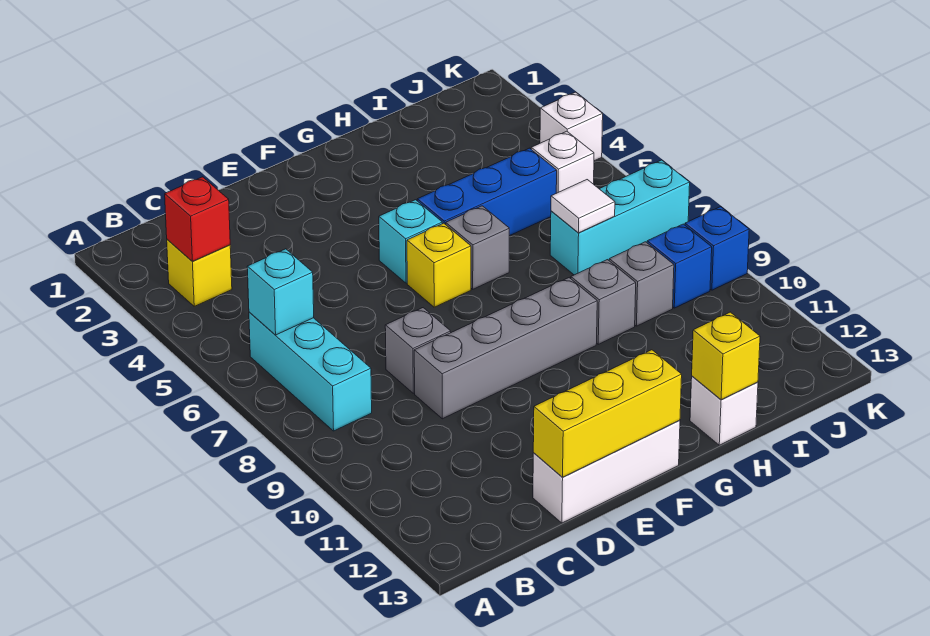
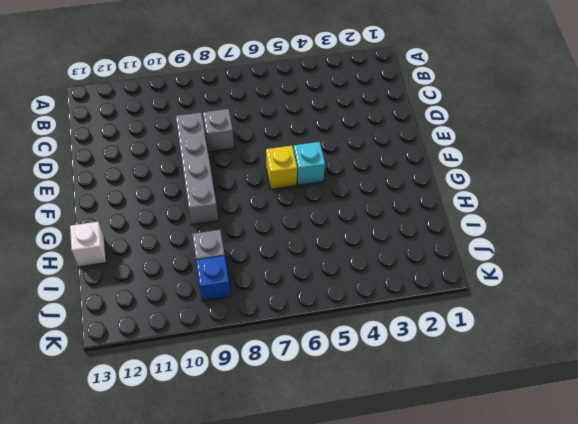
none -> yellow brick B3 level 1
none -> cyan brick B6:B8 level 1
none -> white brick D13:F13 level 1

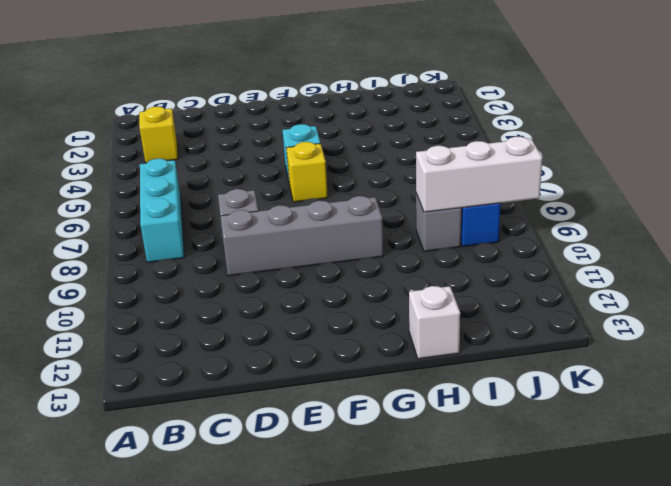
white brick I9:K9 level 2 -> white brick D13:F13 level 1
none -> blue brick G5:I5 level 1
none -> grey brick G6 level 1
none -> grey brick H9 level 1

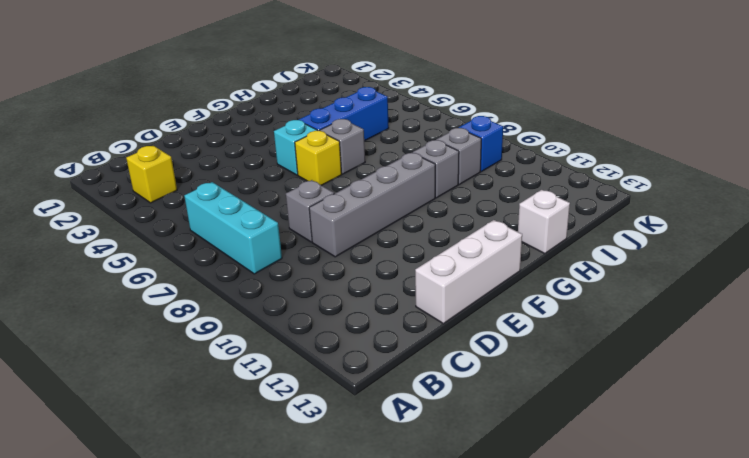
none -> cyan brick I7:K7 level 1
none -> white brick J5 level 1
none -> white brick K4 level 1

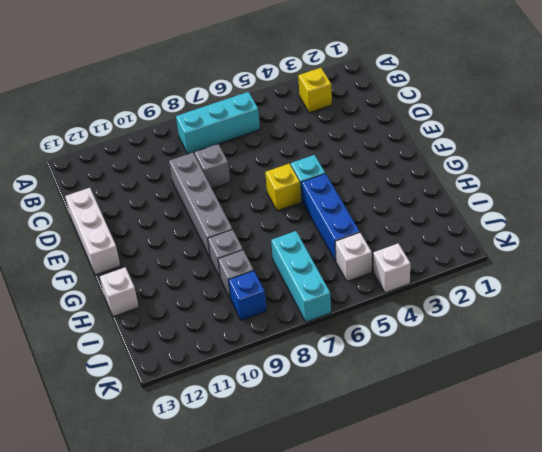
none -> grey brick G6 level 1
none -> blue brick K9 level 1
none -> red brick B3 level 2

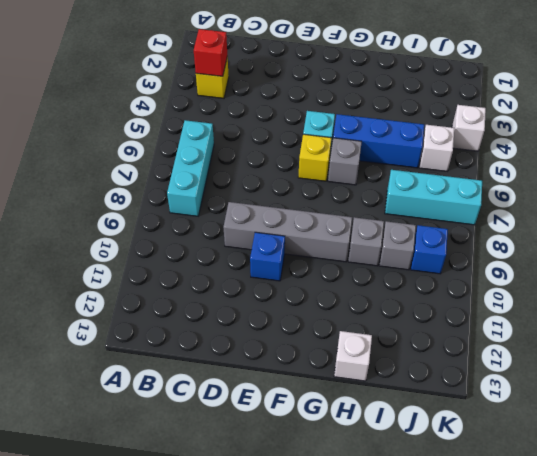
blue brick E10 level 1 -> blue brick K9 level 1
none -> grey brick D8 level 1
none -> white brick D13:F13 level 1
none -> cyan brick B6 level 2

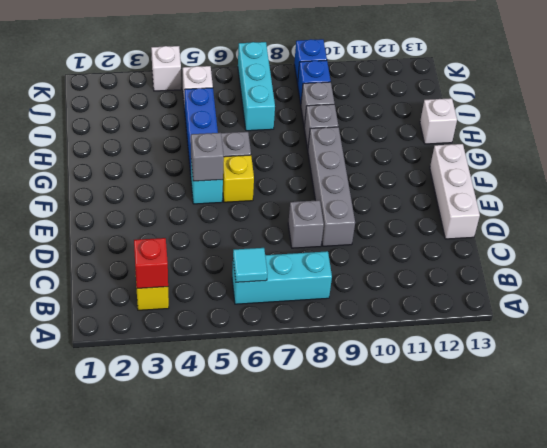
cyan tile B6 level 2 -> cyan brick B6 level 2
grey brick F5 level 2 -> none
none -> yellow brick D13:F13 level 2
none -> yellow brick H13 level 2
none -> white tile I7 level 2

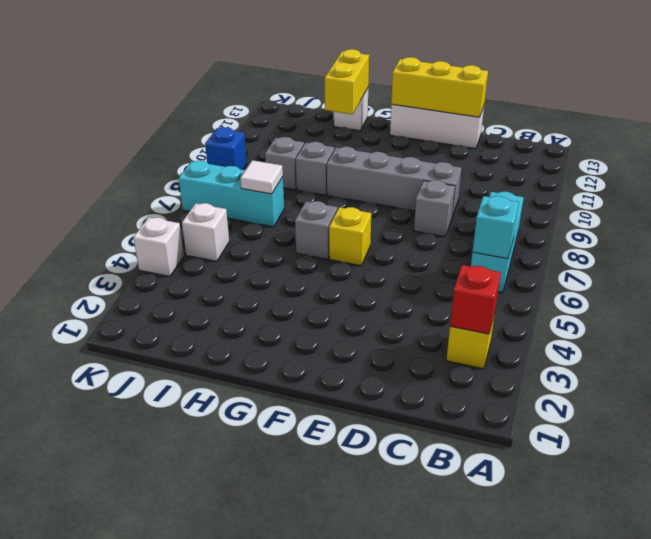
yellow brick H12:H13 level 2 -> yellow brick H13 level 2
none -> cyan brick F5 level 1
none -> blue brick G5:I5 level 1
none -> blue brick J9 level 1

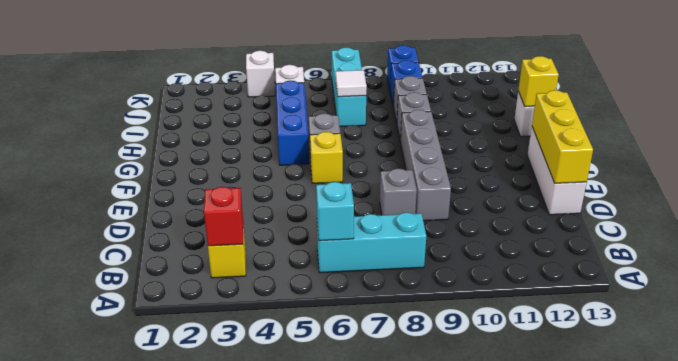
none -> cyan brick F5 level 1

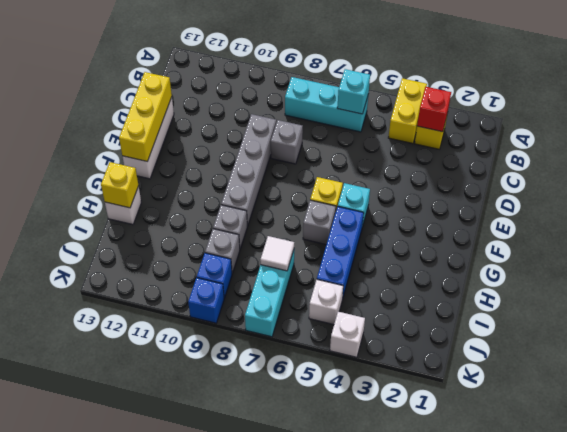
yellow brick A4:B4 level 1 -> none

